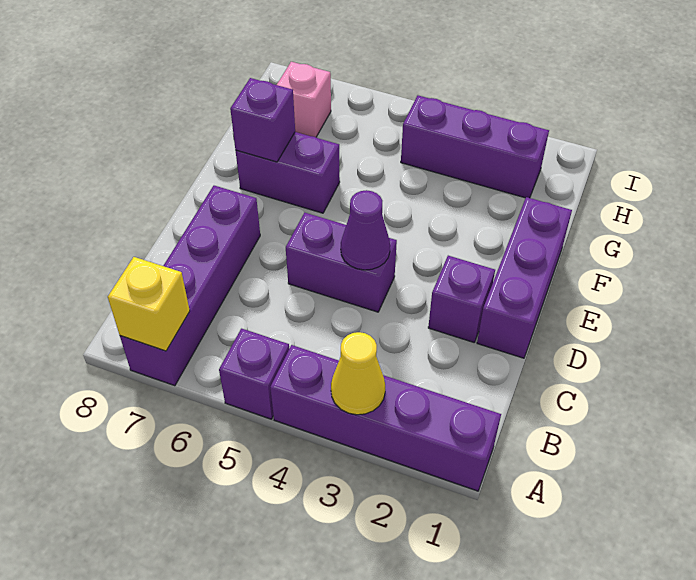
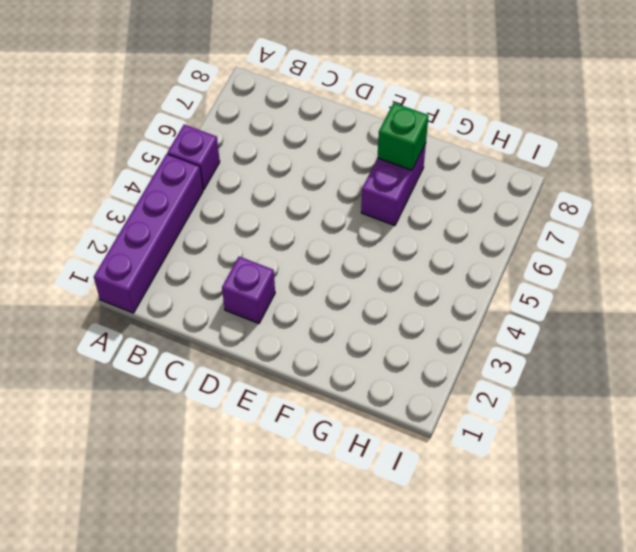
green brick F7 level 2 -> purple brick F7 level 2
none -> purple brick A7:D7 level 1
none -> purple brick D1:F1 level 1
none -> purple brick D4:D5 level 1

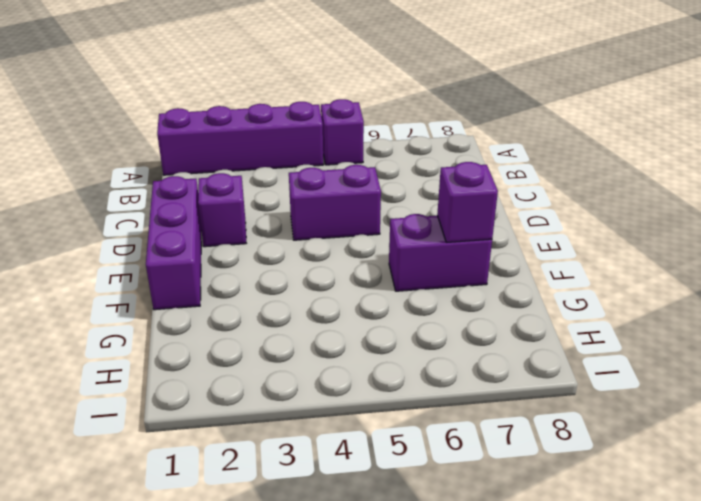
none -> purple brick A7:D7 level 1
none -> purple brick H2:H4 level 1
none -> pink brick H7 level 1

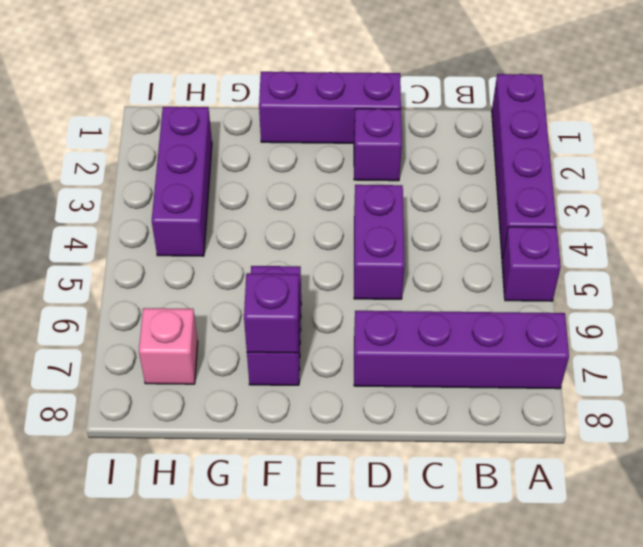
none -> yellow cone A3 level 2
none -> yellow brick A7 level 2
none -> purple cone D4 level 2

